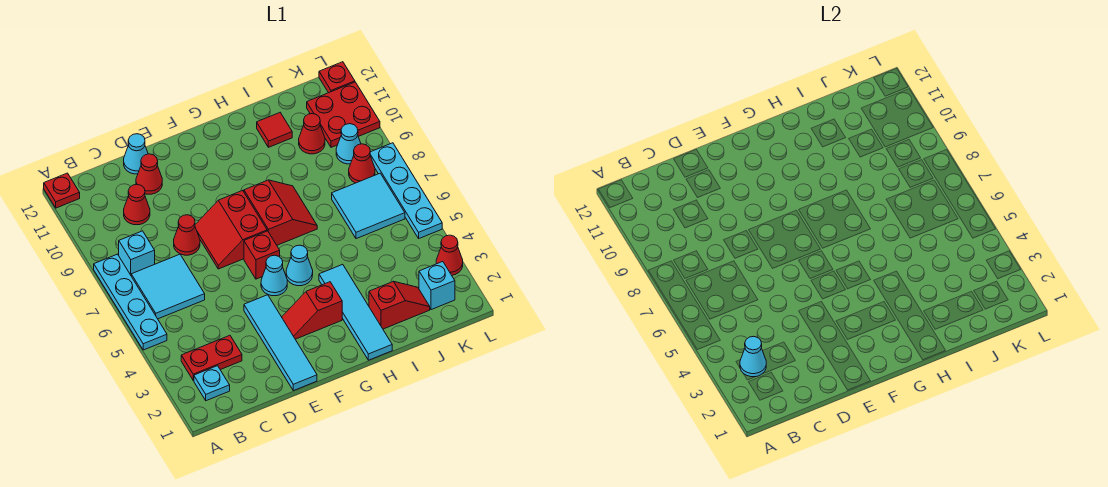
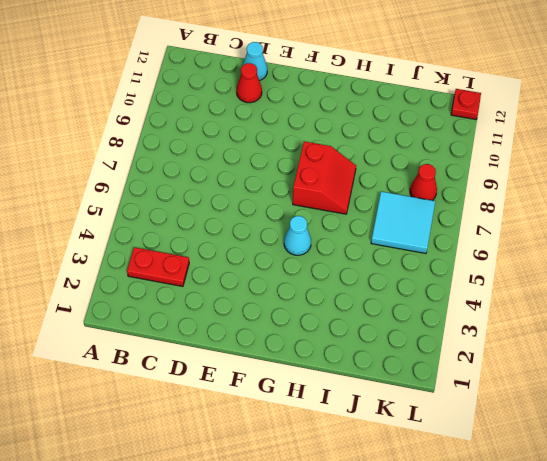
none -> cyan plate A5:A8 level 1
none -> red plate A12 level 1
none -> cyan plate B2 level 1
none -> cyan tile B6:C7 level 1

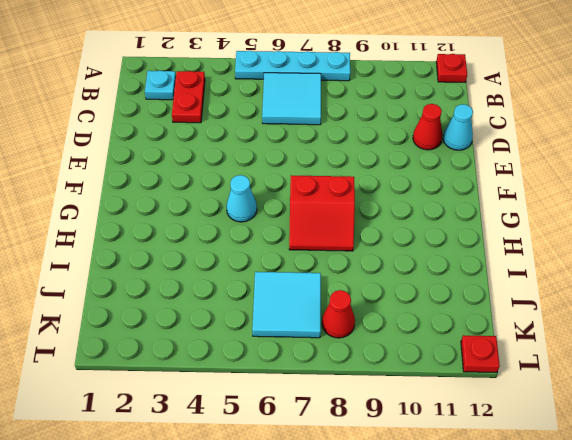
none -> cyan brick B8 level 1
none -> red cone C10 level 1
none -> red cone D8 level 1
none -> cyan tile E1:E4 level 1

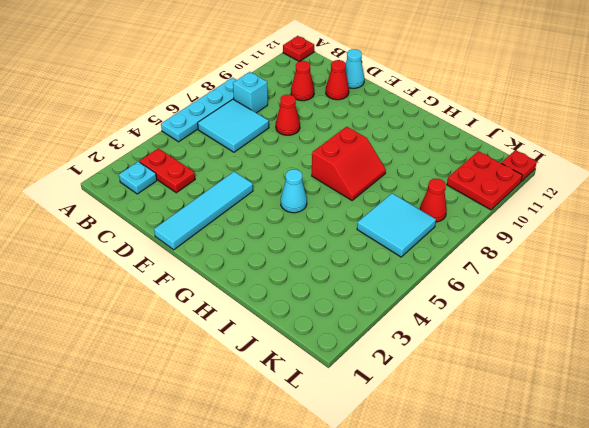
none -> red slope E7:F8 level 1 top F
none -> red slope F3:G3 level 1 top G
none -> cyan cone F5 level 1
none -> red brick F6 level 1

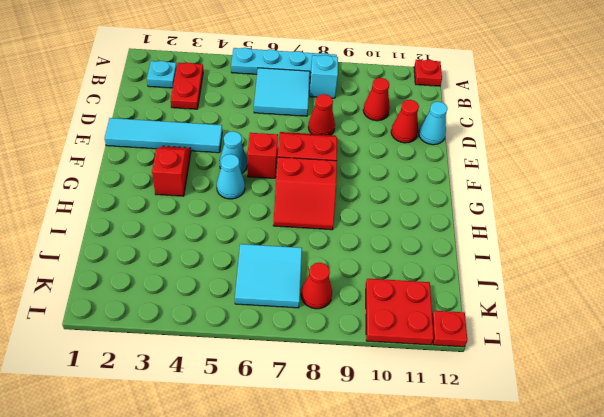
none -> cyan tile H1:H4 level 1
none -> red slope I2:J2 level 1 top I
none -> red tile I11 level 1
none -> red cone J10 level 1

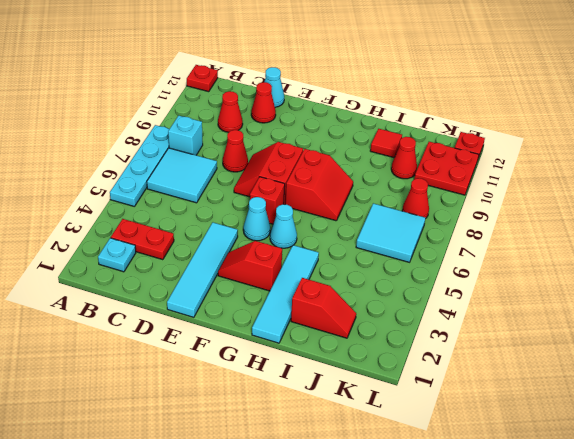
none -> cyan brick K2 level 1
none -> cyan cone K9 level 1
none -> red cone L3 level 1
none -> cyan plate L5:L8 level 1

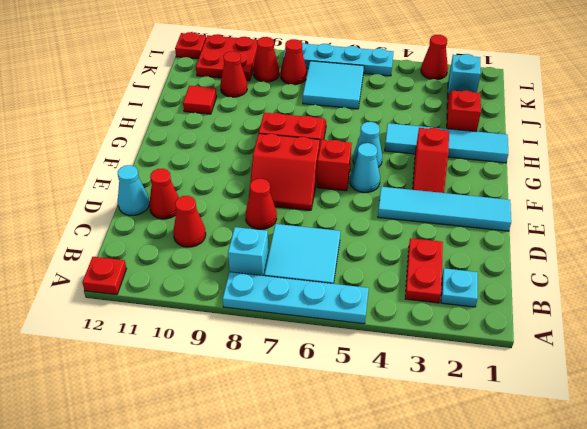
red cone K9 level 1 -> cyan cone K9 level 1
none -> cyan cone B3 level 2

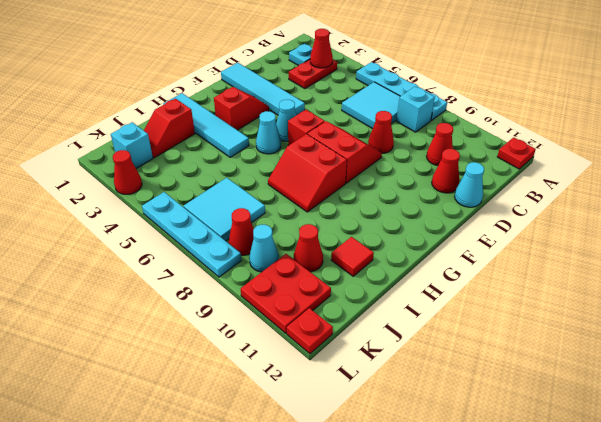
red cone B3 level 2 -> cyan cone B3 level 2

